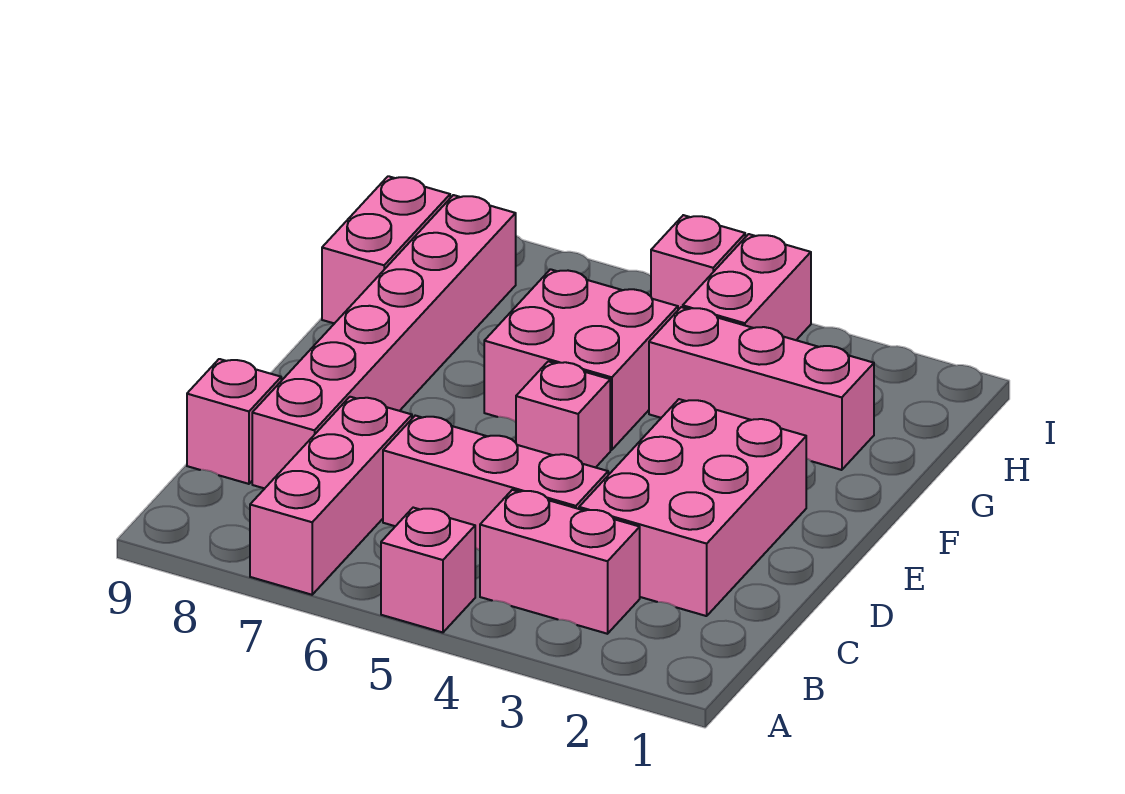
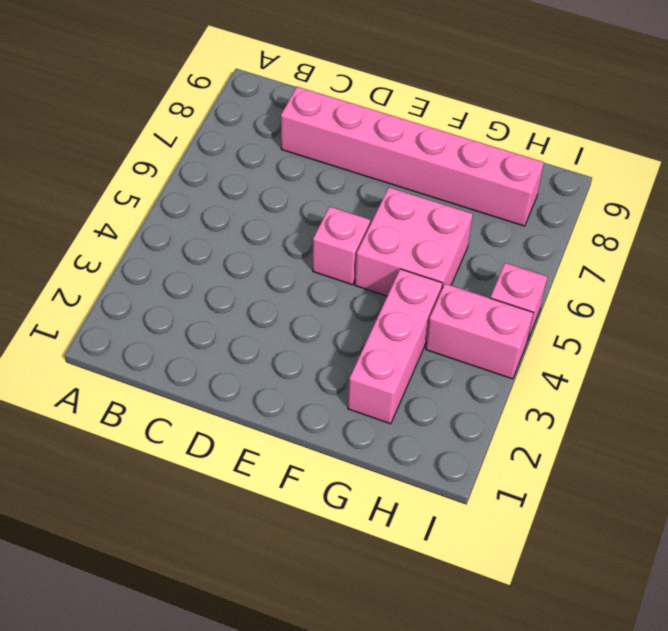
none -> pink brick A5 level 1
none -> pink brick A7:C7 level 1
none -> pink brick B3:B4 level 1

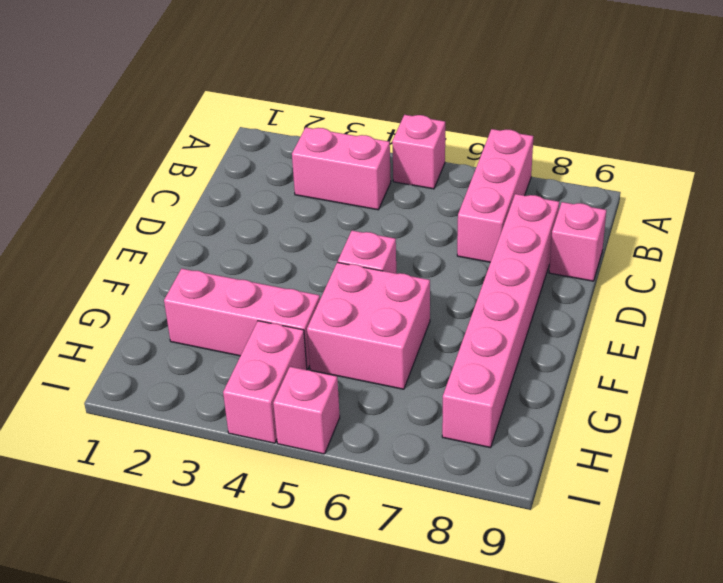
none -> pink brick C2:E3 level 1
none -> pink brick C4:C6 level 1
none -> pink brick G9:H9 level 1

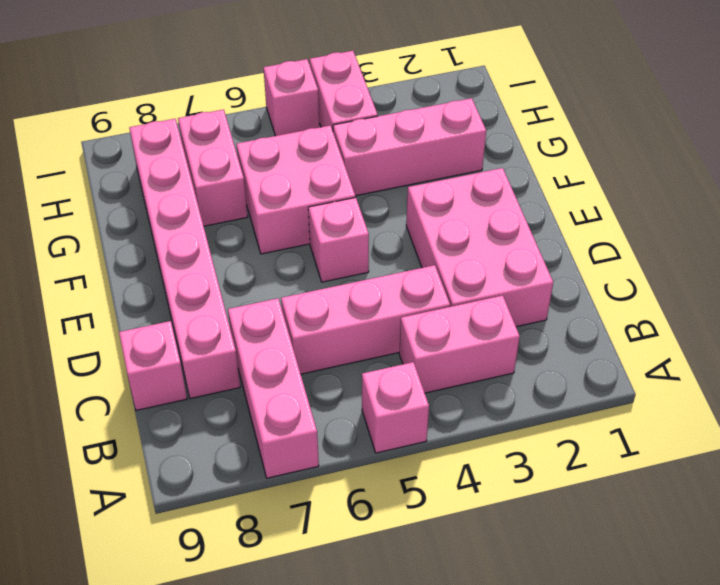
pink brick G7:H7 level 1 -> pink brick G9:H9 level 1

